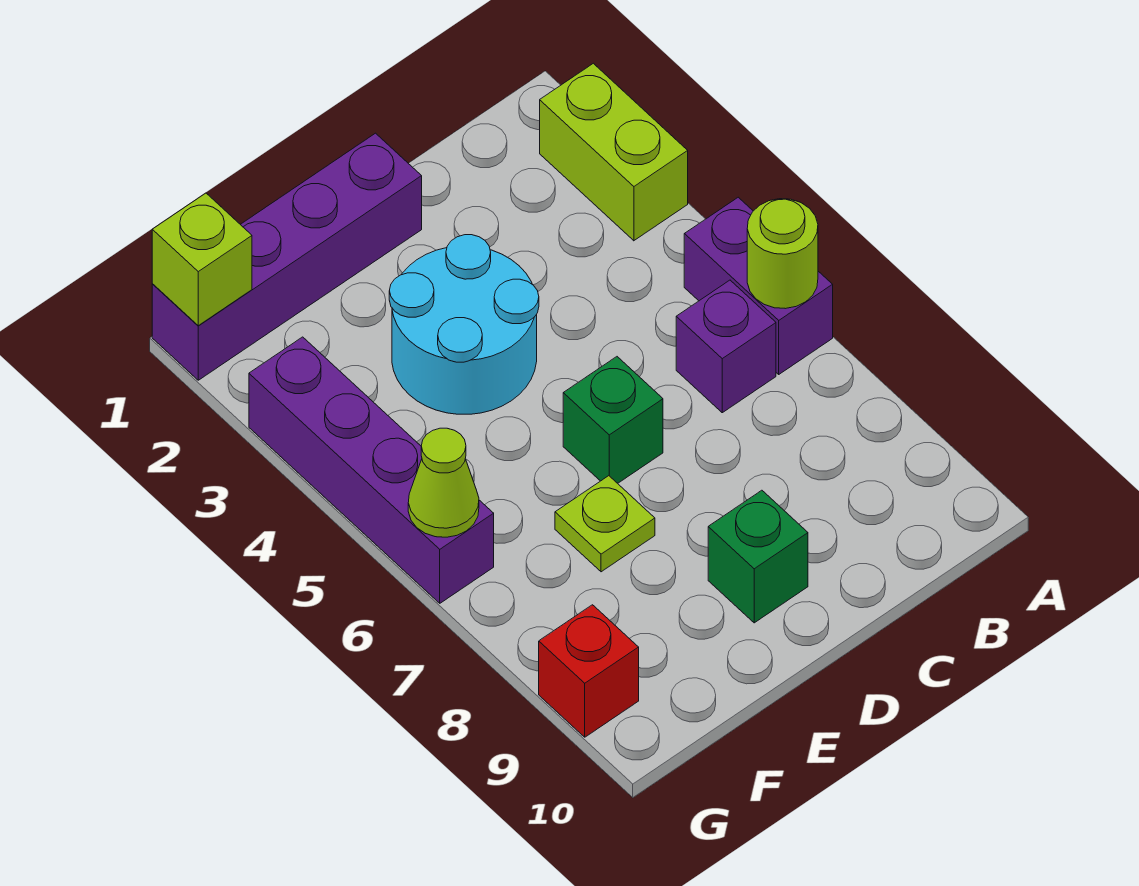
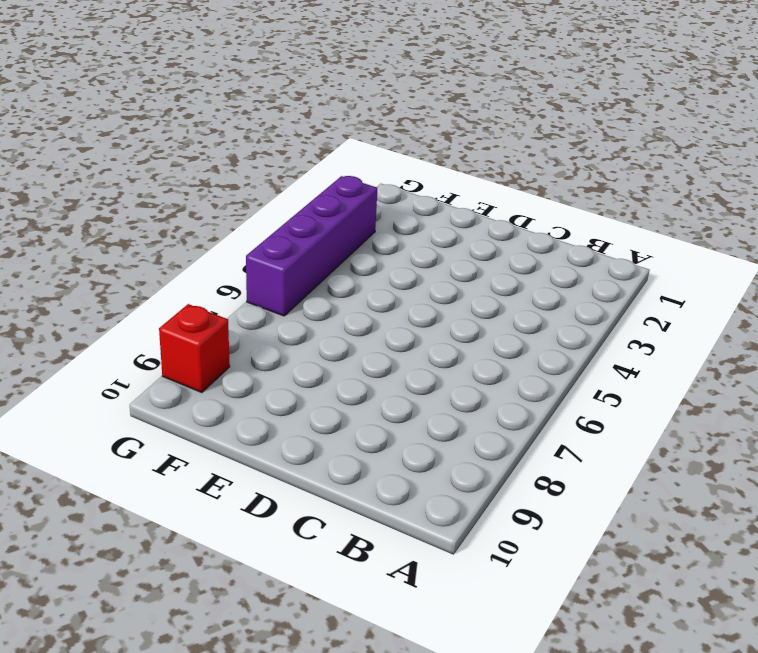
none -> lime brick A2:A3 level 1
none -> purple brick A5:A6 level 1
none -> purple brick B6 level 1

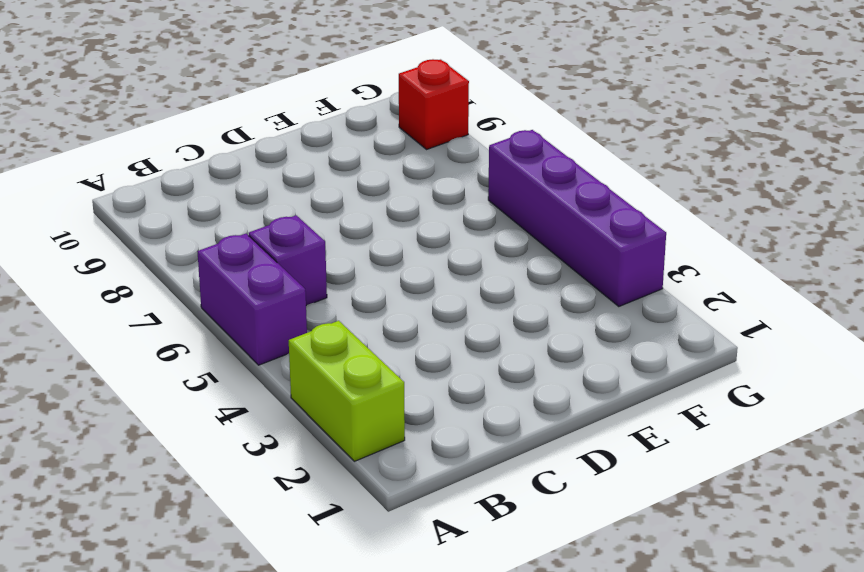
none -> purple brick D1:G1 level 1
none -> cyan round brick D3:E4 level 1
none -> green brick D6 level 1

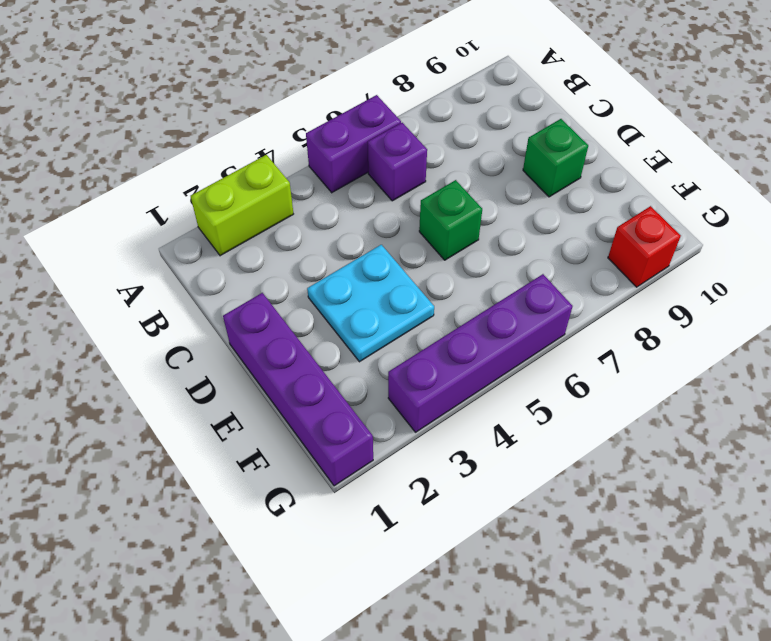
cyan plate D3:E4 level 1 -> cyan round brick D3:E4 level 1
none -> lime plate E7 level 1
none -> lime round brick A6 level 2
none -> lime brick G1 level 2

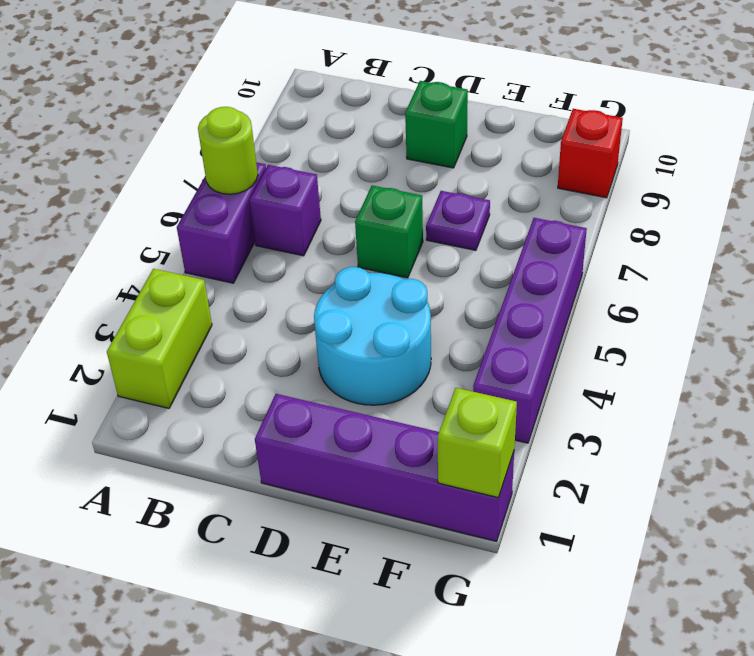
purple plate E7 level 1 -> lime plate E7 level 1
none -> lime cone G6 level 2

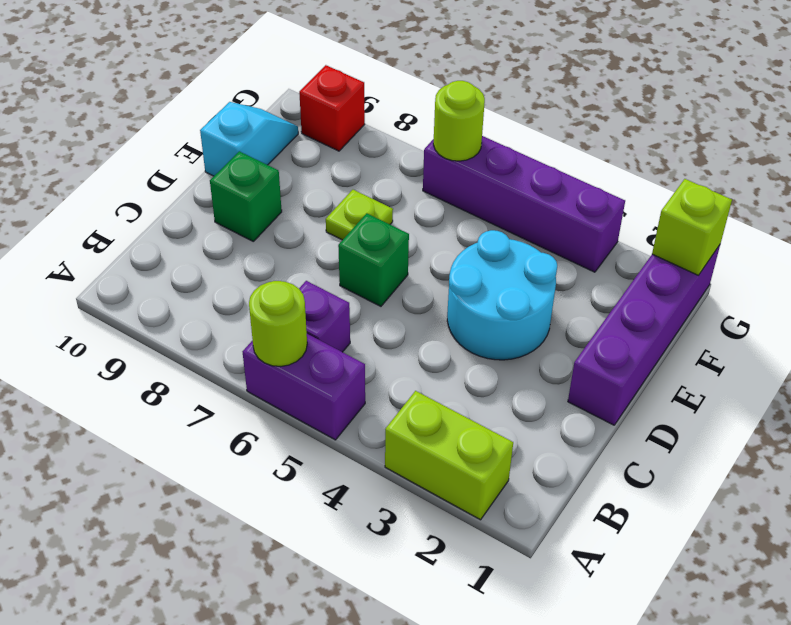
cyan slope E10:F10 level 1 top E -> none
lime round brick G6 level 2 -> lime cone G6 level 2

